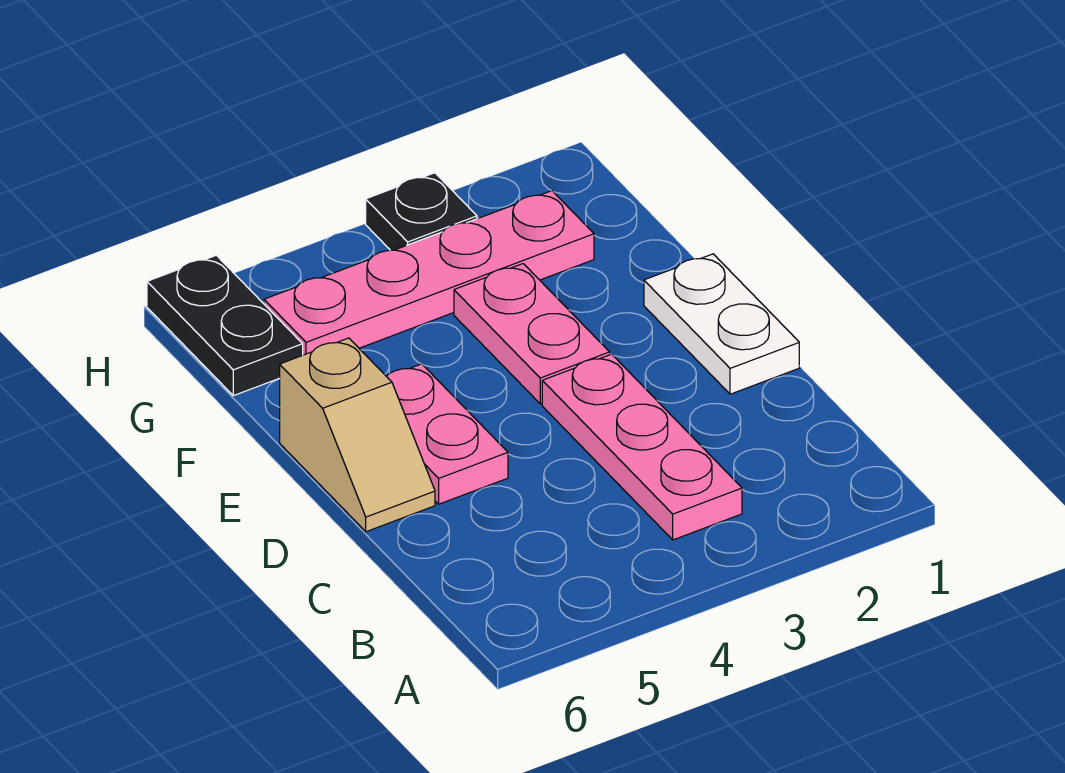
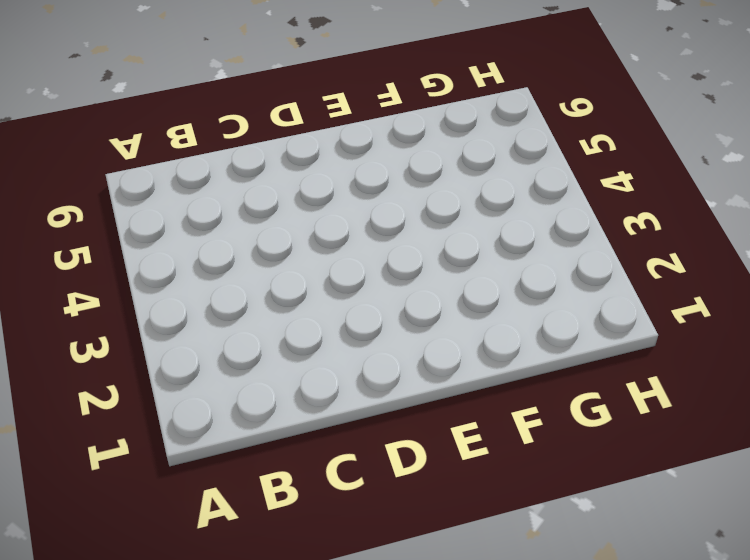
none -> pink plate B3:D3 level 1
none -> white plate D1:E1 level 1

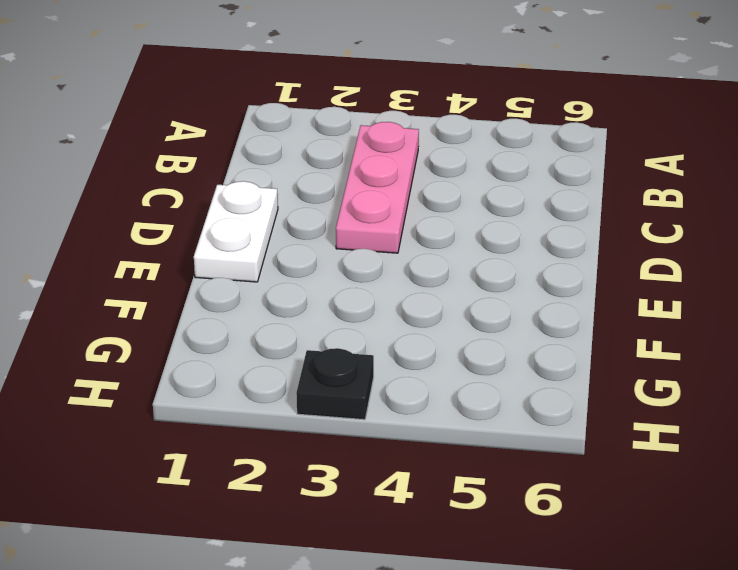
none -> pink plate D5:E5 level 1
none -> tan slope D6:E6 level 1 top E

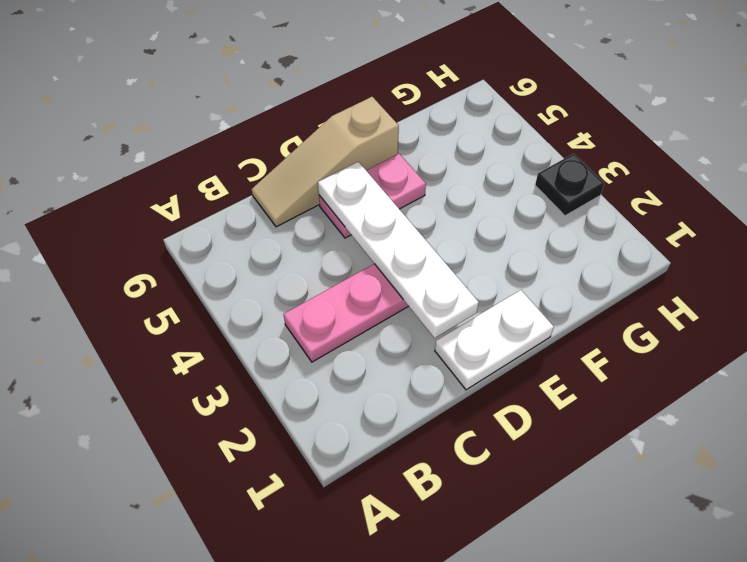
tan slope C6:E6 level 1 top E -> tan slope D6:E6 level 1 top E
white plate D2:D5 level 2 -> none
none -> pink plate E3:F3 level 1
none -> pink plate G2:G5 level 1

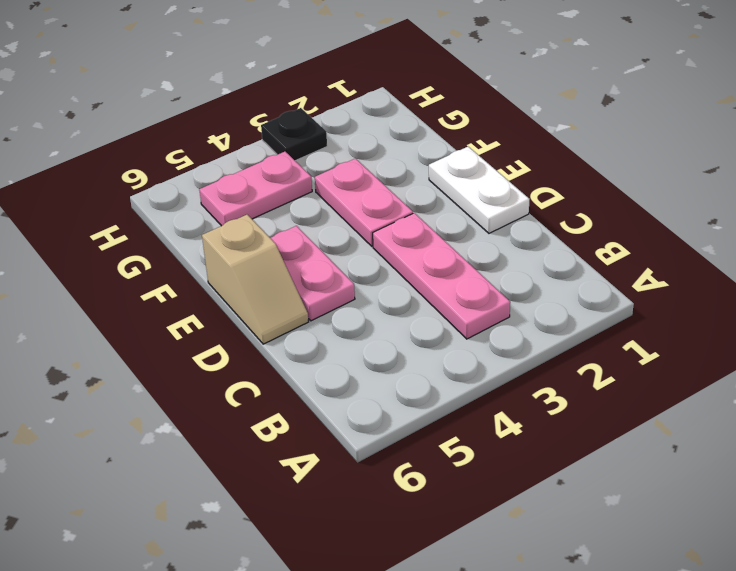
pink plate G4:G5 level 1 -> pink plate G2:G5 level 1
none -> black plate G6:H6 level 1

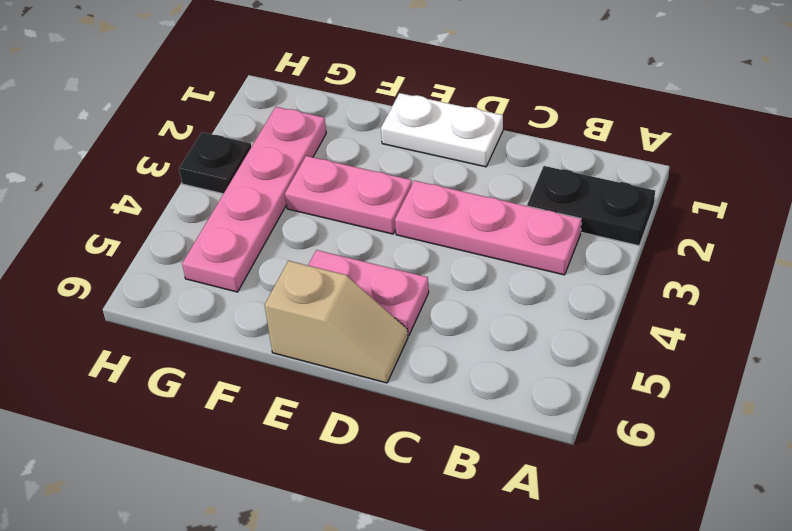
black plate A2:B2 level 1 -> black plate G6:H6 level 1

